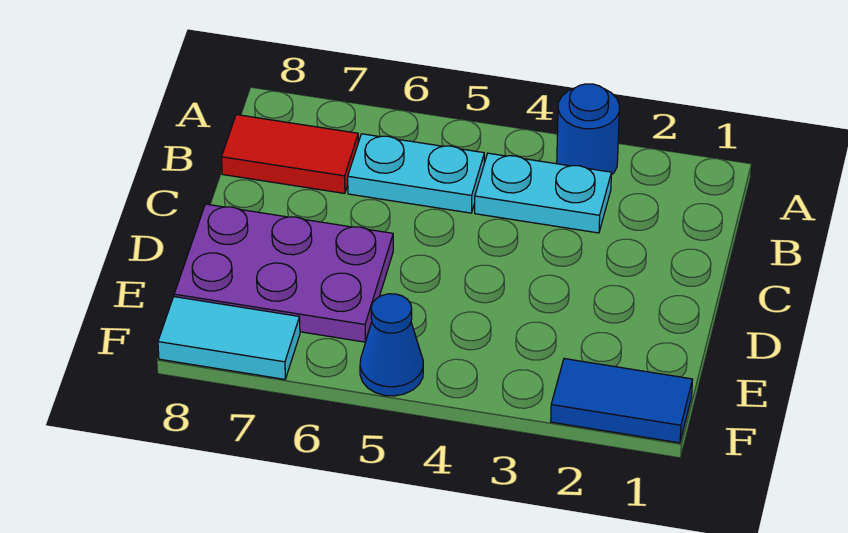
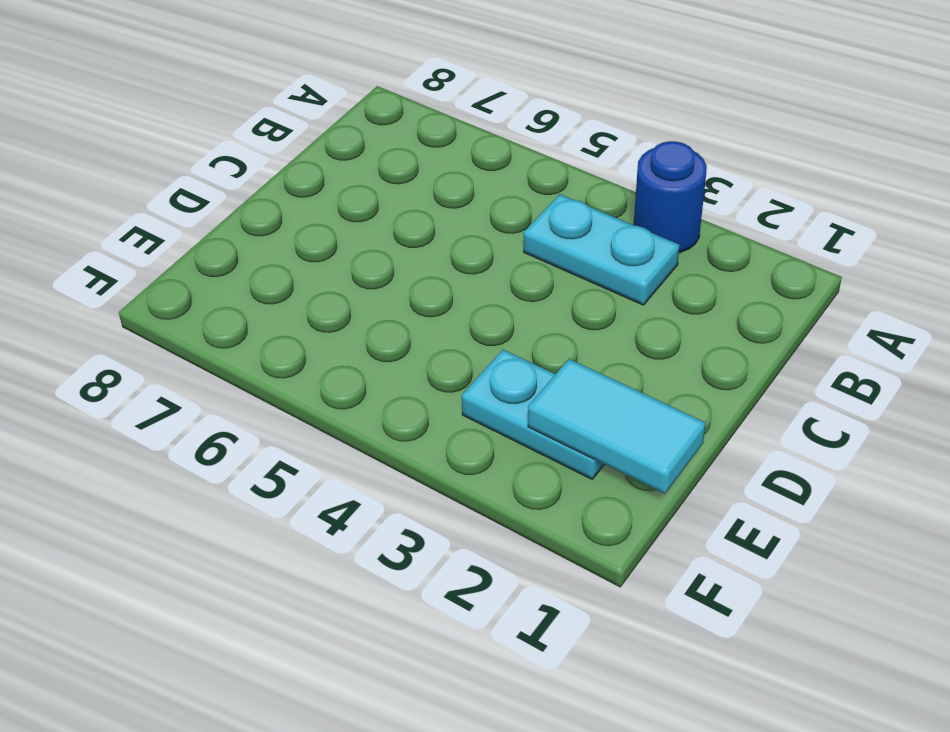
cyan tile E1:E2 level 2 -> cyan tile F7:F8 level 1
cyan plate E2:E3 level 1 -> cyan plate B5:B6 level 1
none -> red tile B7:B8 level 1
none -> purple plate D6:E8 level 1

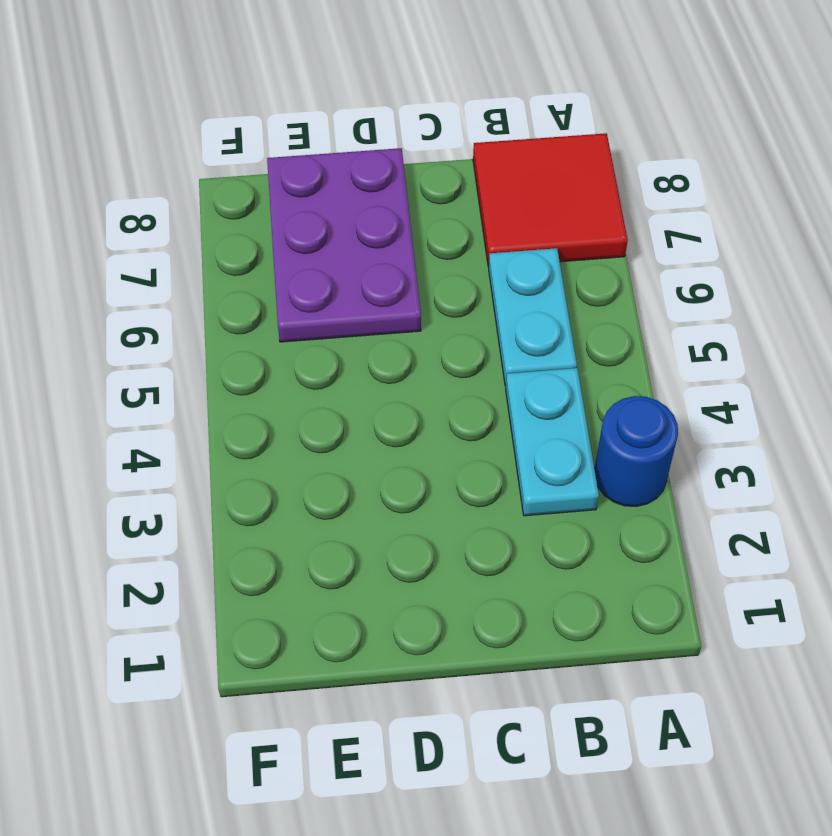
red tile A7:B8 level 1 -> red tile B7:B8 level 1
none -> blue tile F1:F2 level 1
none -> blue cone F5 level 1

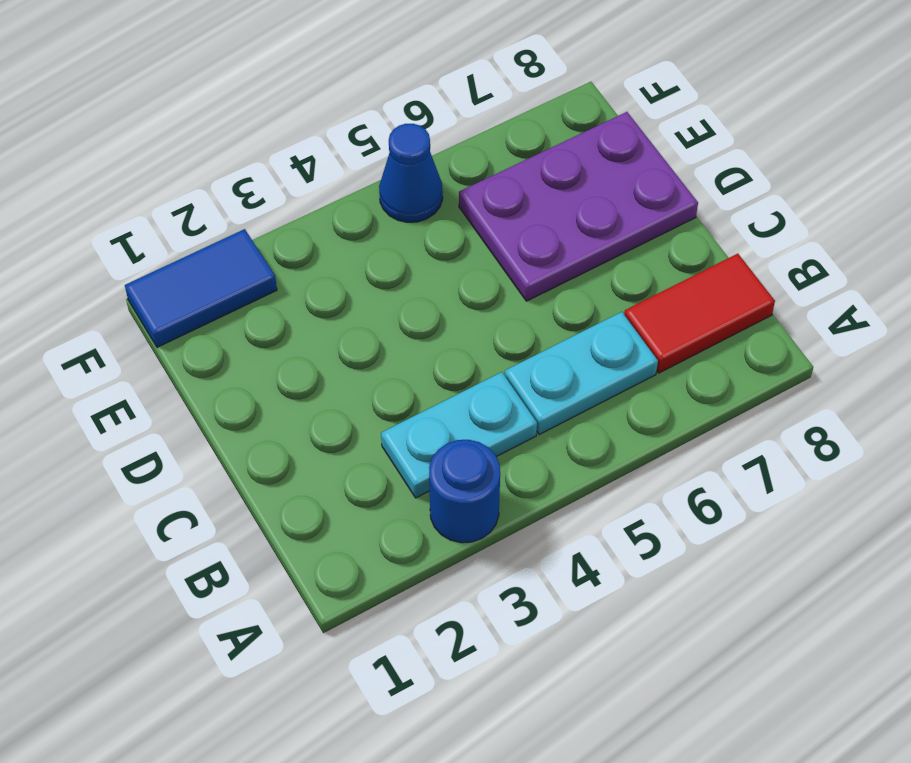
none -> cyan tile F7:F8 level 1

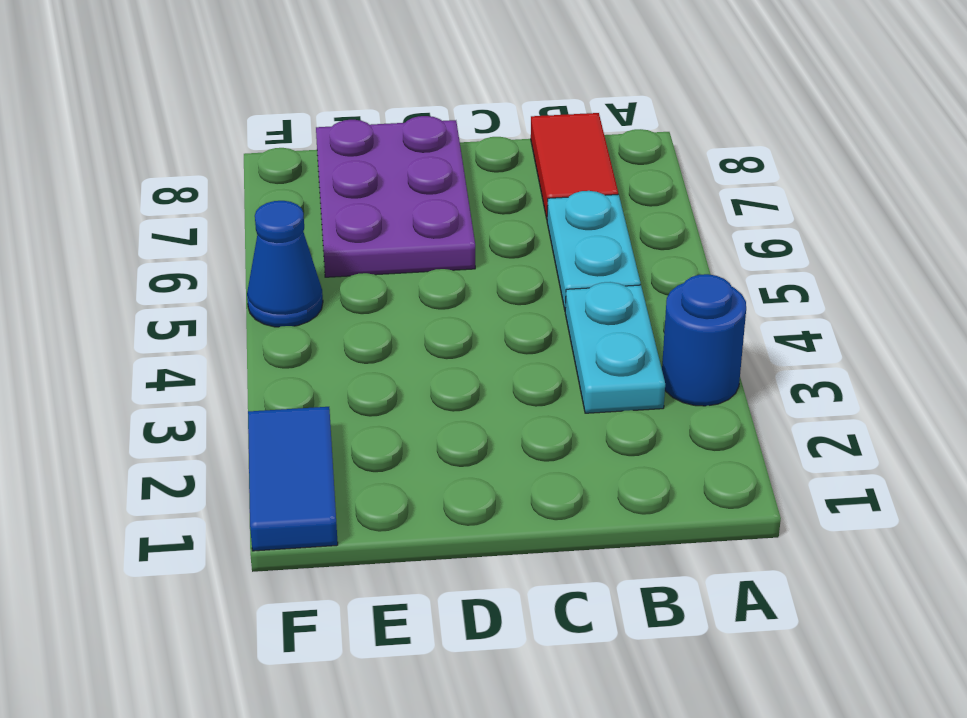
none -> cyan tile F7:F8 level 1

